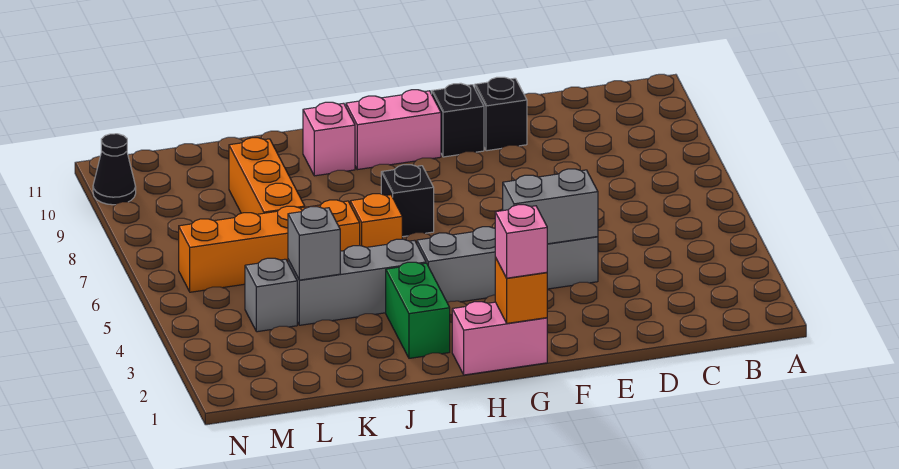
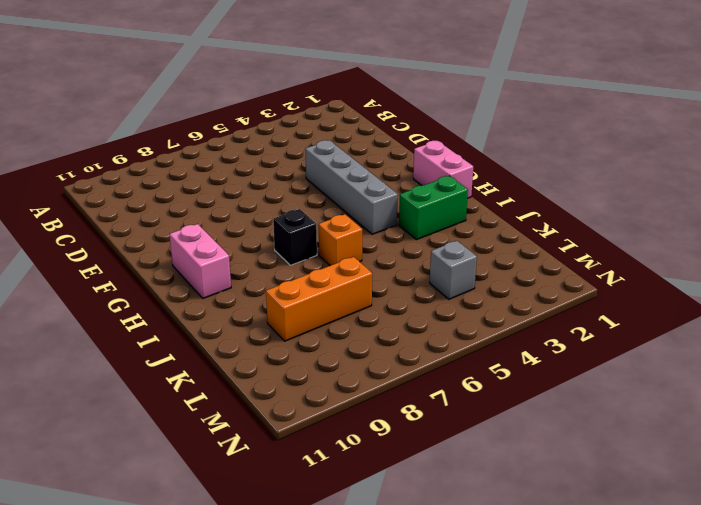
none -> black brick E10 level 1
none -> black brick F10 level 1
none -> grey brick I4:K4 level 1

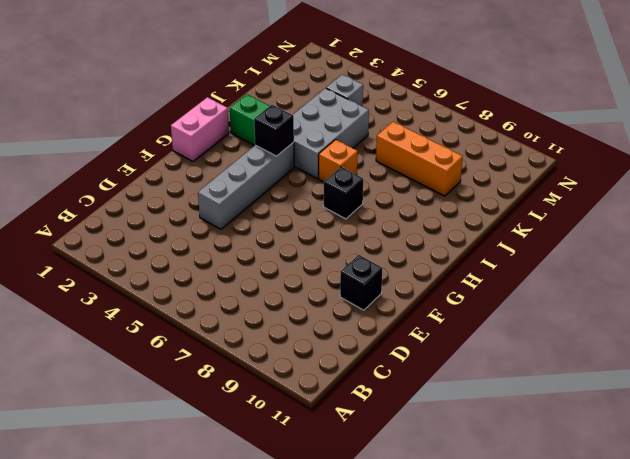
black brick H4 level 2 -> black brick F10 level 1
grey brick I4:K5 level 1 -> grey brick I4:K4 level 1
none -> pink brick G10:H10 level 1
none -> pink brick I10 level 1
none -> orange brick J6:M6 level 1

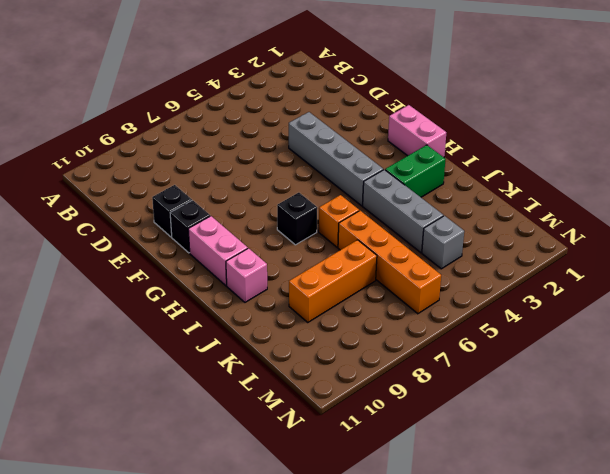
none -> black cone N10 level 1
none -> grey brick E4:F4 level 2
none -> orange brick G1 level 2

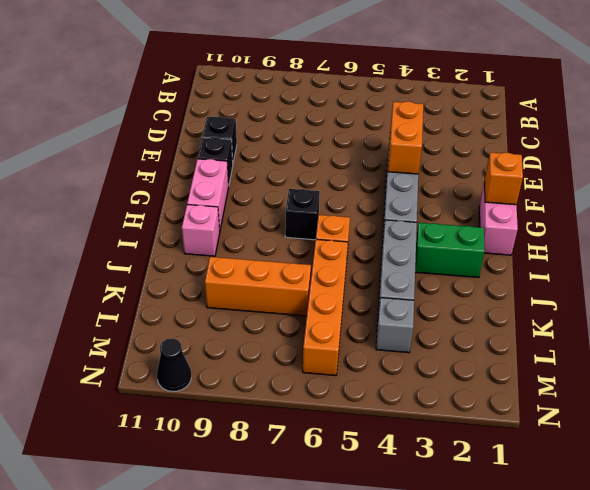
orange brick E4:F4 level 2 -> grey brick E4:F4 level 2
none -> grey brick K4 level 2
none -> pink brick G1 level 3

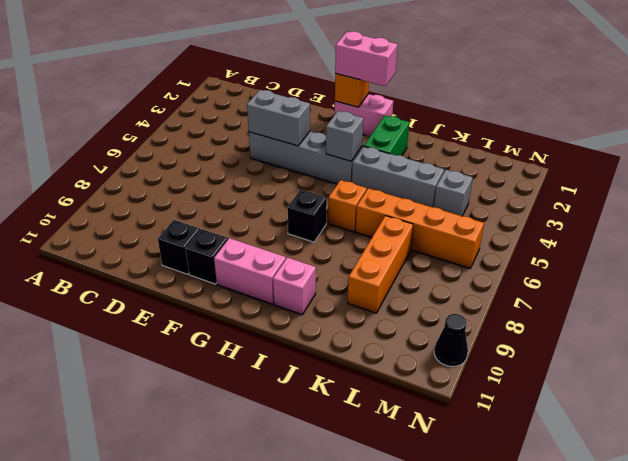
pink brick G1:H1 level 3 -> pink brick G1 level 3
grey brick H4 level 2 -> grey brick K4 level 2

